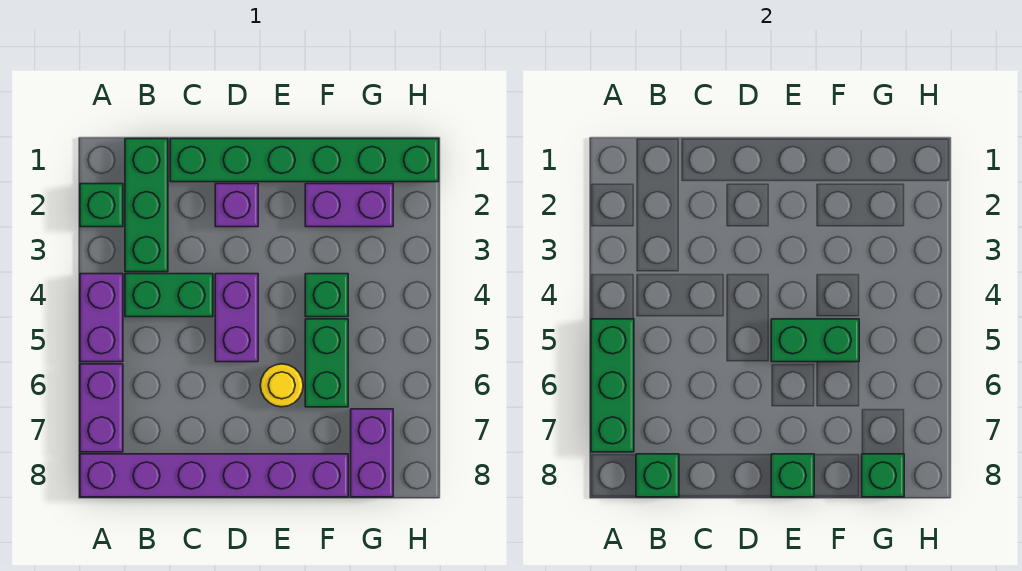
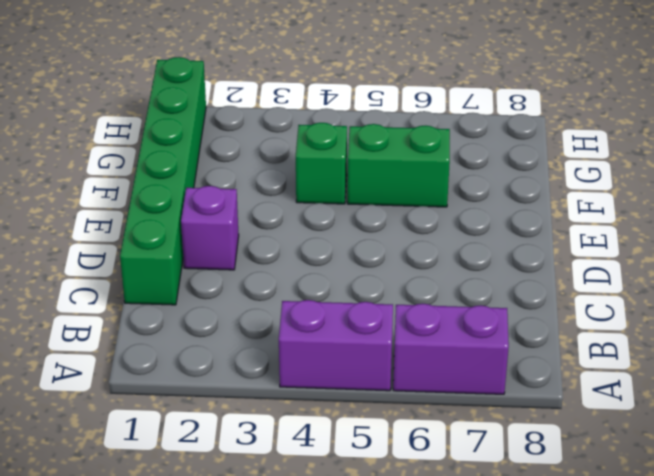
none -> green brick A2 level 1
none -> purple brick A8:F8 level 1
none -> green brick B1:B3 level 1

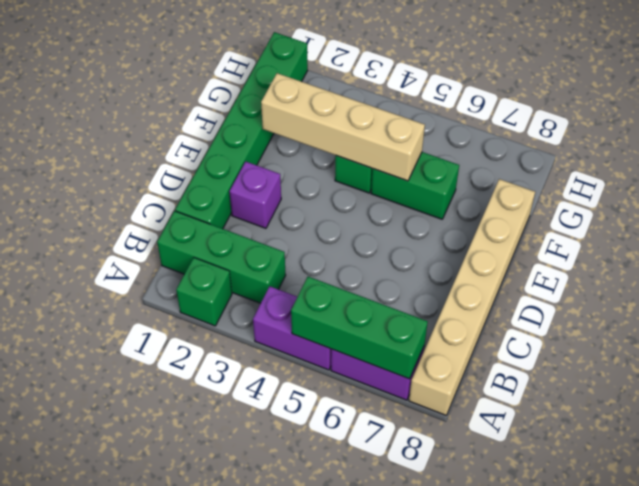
tan brick A8:F8 level 1 -> purple brick A8:F8 level 1
tan brick F2:F5 level 2 -> green brick E5:F5 level 2
none -> green brick B4:C4 level 1
none -> purple brick D4:D5 level 1
none -> yellow round brick E6 level 1

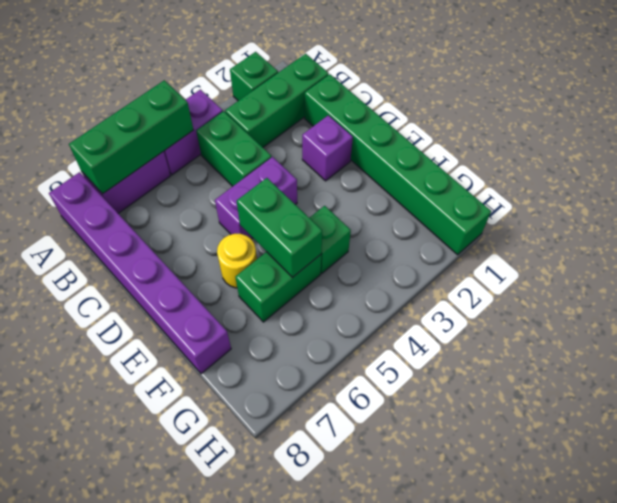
none -> purple brick F2:G2 level 1
none -> purple brick G7:G8 level 1
none -> green brick B8 level 2

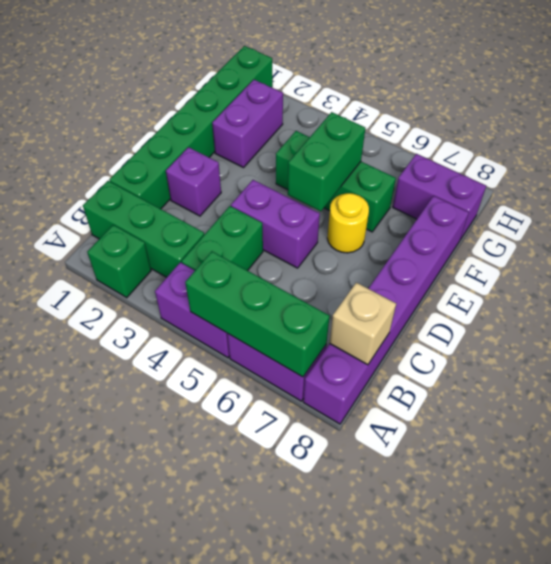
tan brick B8 level 2 -> green brick B8 level 2
none -> green brick E8 level 2
none -> green brick G8 level 2

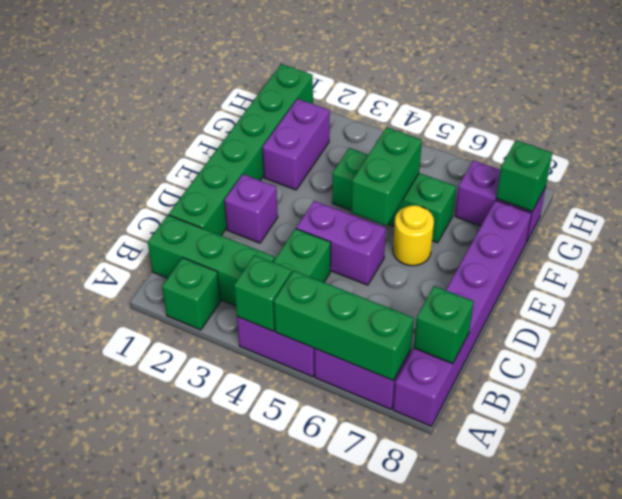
green brick A4 level 2 -> green brick E8 level 2

